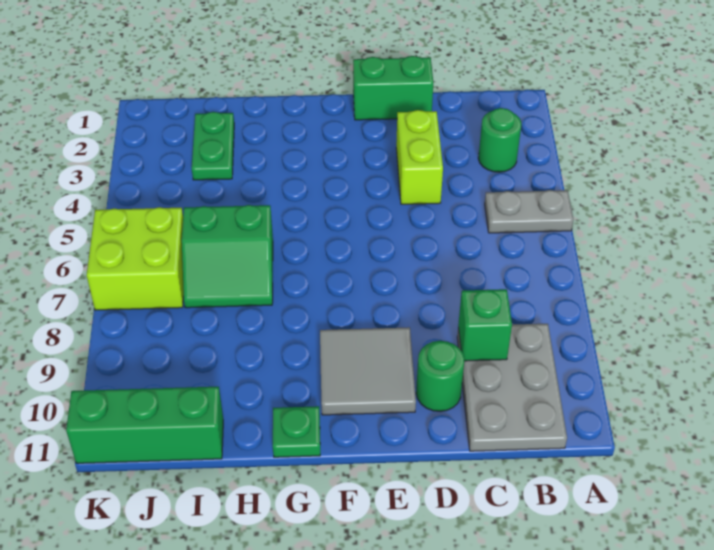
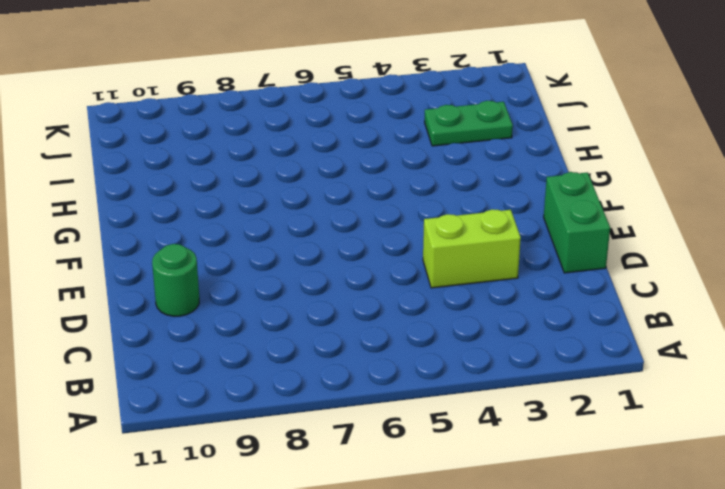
none -> grey plate A5:B5 level 1
none -> green round brick B3 level 1
none -> grey plate B9:C11 level 1

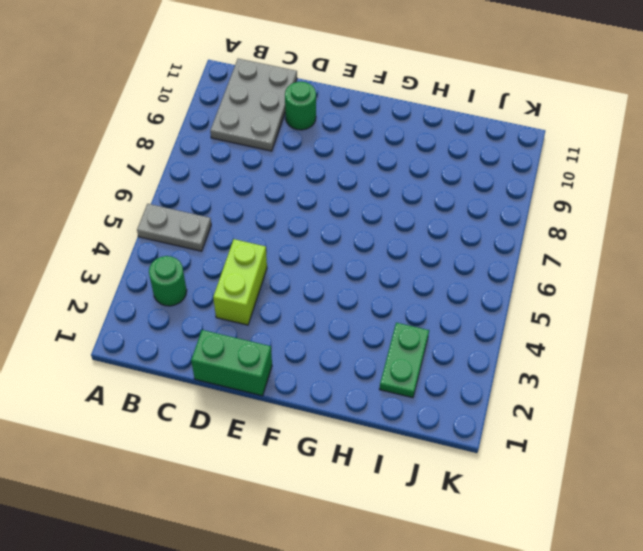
none -> grey tile E9:F10 level 1
none -> green plate G11 level 1
none -> green slope H6:I7 level 1 top 6

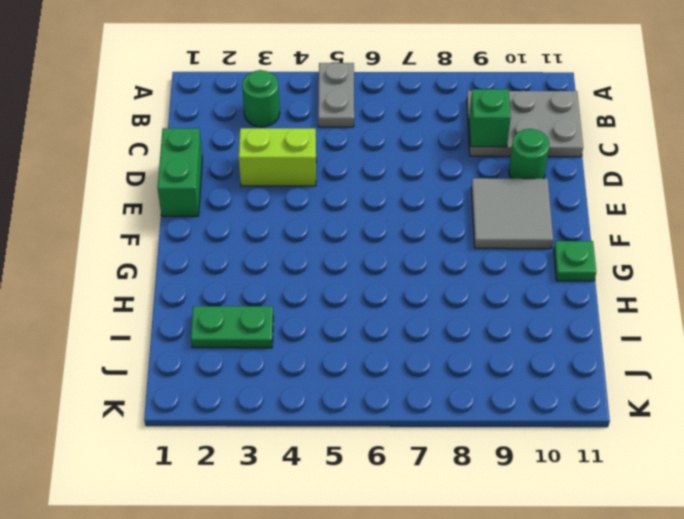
none -> green slope H6:I7 level 1 top 6
none -> green brick I11:K11 level 1
none -> lime brick J6:K7 level 1

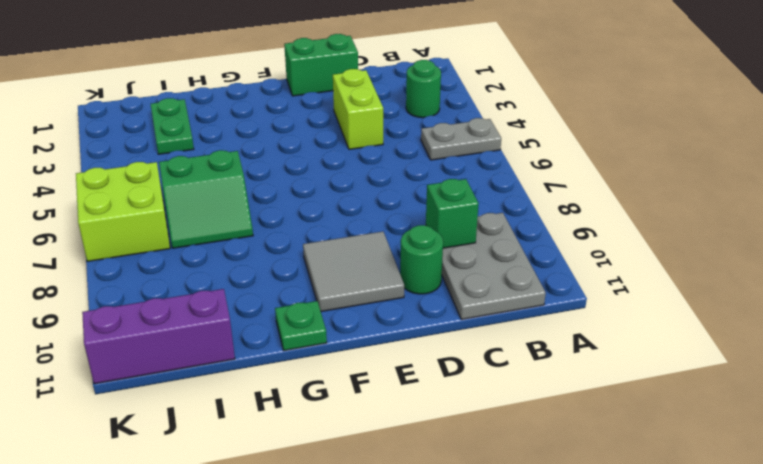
purple brick I11:K11 level 1 -> green brick I11:K11 level 1

